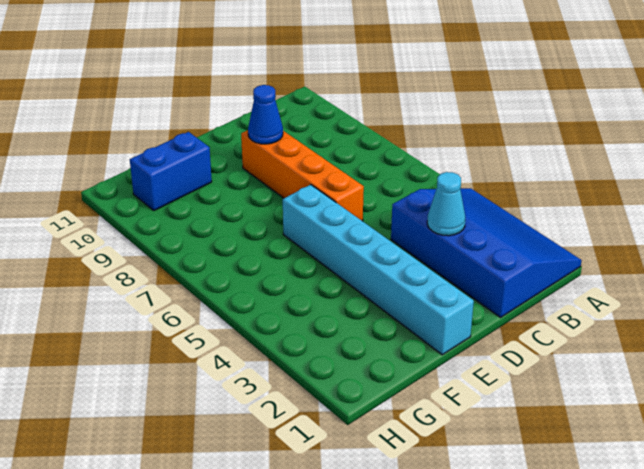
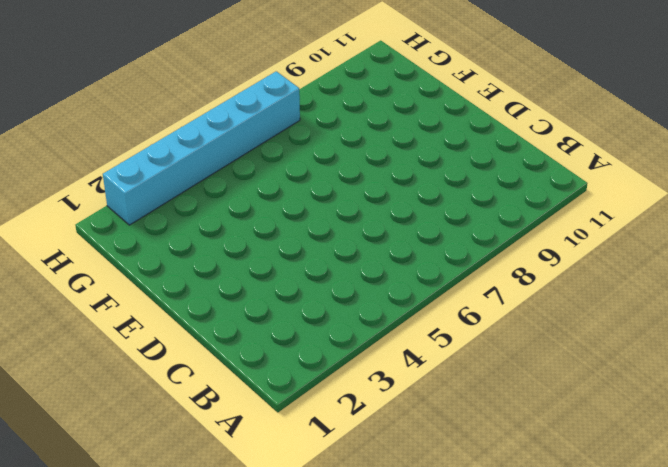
cyan brick H2:H7 level 1 -> cyan brick E1:E6 level 1
none -> blue slope A1:C4 level 1 top C
none -> orange brick D6:D9 level 1

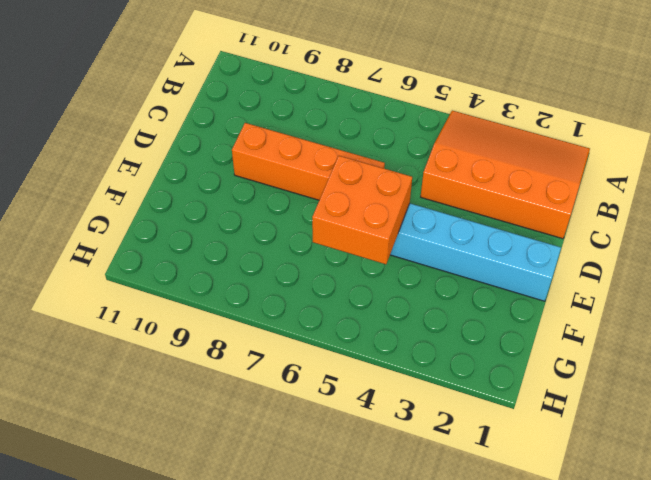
orange slope A1:C4 level 1 top C -> blue slope A1:C4 level 1 top C
orange brick E5:F6 level 2 -> none
none -> blue brick F10:G10 level 1
none -> cyan cone C3 level 2

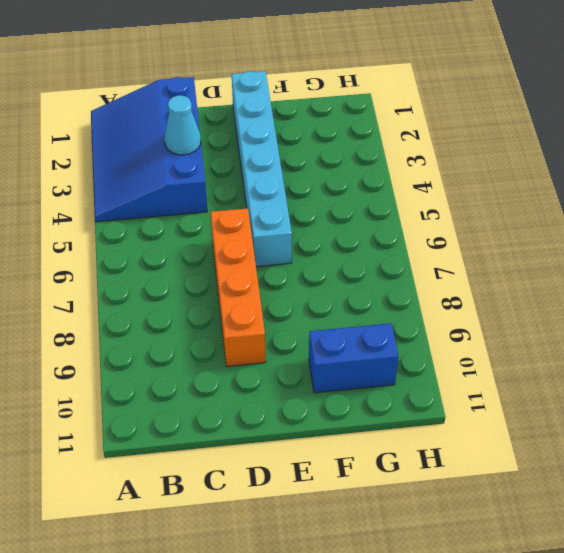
none -> blue cone D9 level 2

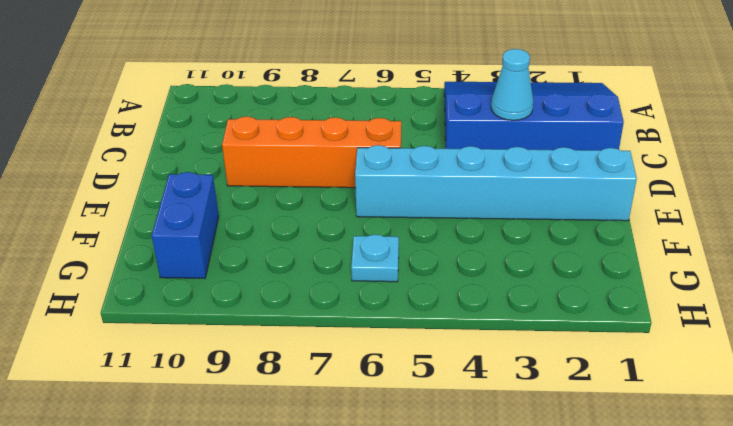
cyan plate G6 level 1 -> none
none -> blue cone D9 level 2

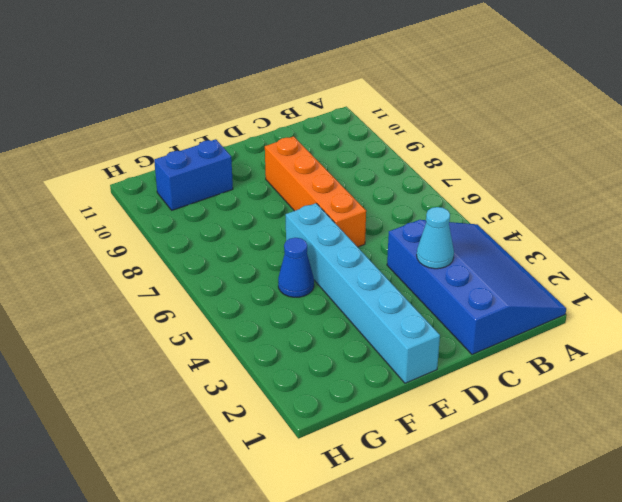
blue cone F5 level 1 -> blue cone D9 level 2

